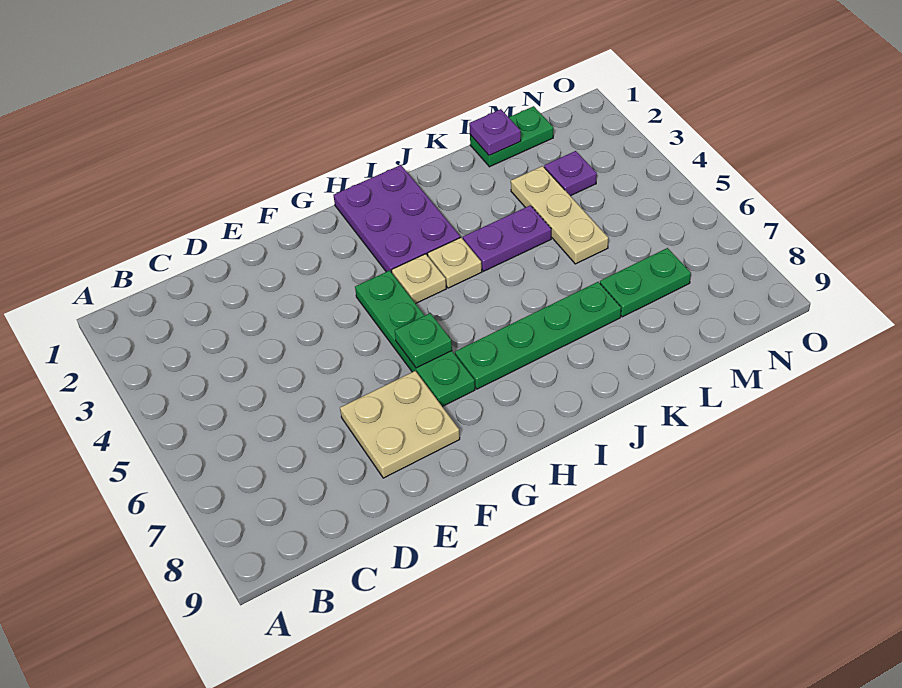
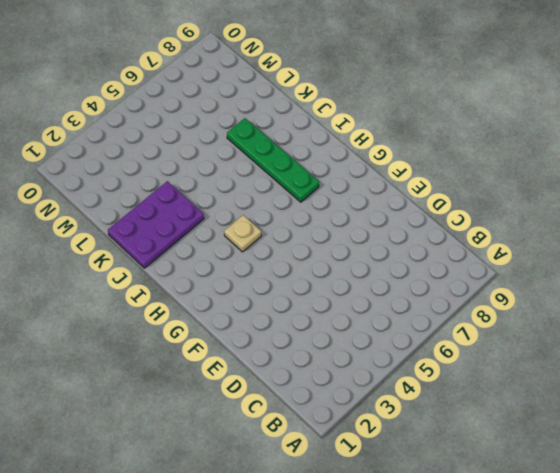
purple plate J1:K3 level 1 -> purple plate H1:I3 level 1
none -> tan plate E7:F8 level 1
none -> green plate G4:G7 level 1
none -> tan plate I4 level 1

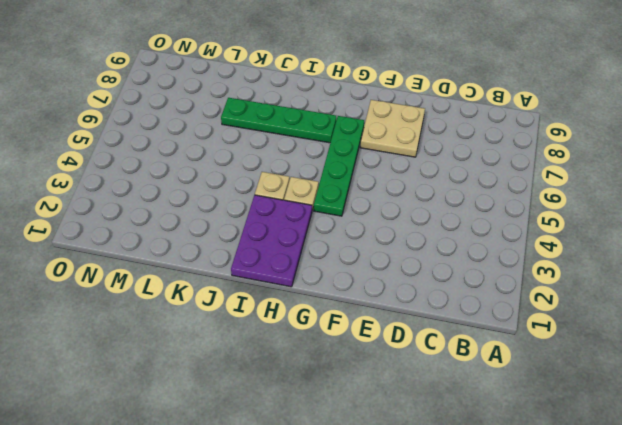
none -> purple plate J4:K4 level 1
none -> green plate L1:M1 level 1
none -> tan plate L3:L5 level 1

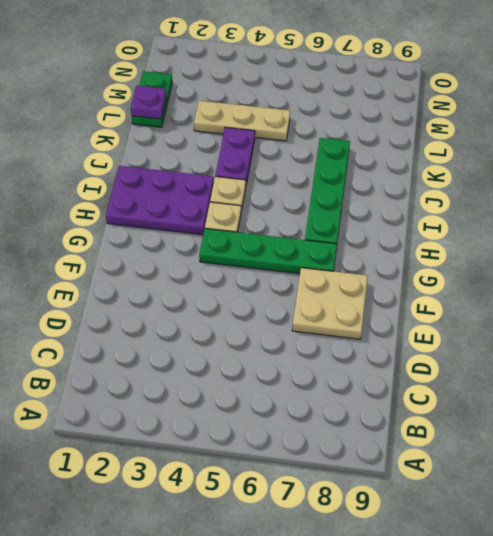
none -> green plate L7:M7 level 1
none -> purple plate M3 level 1
none -> green plate G6 level 2

